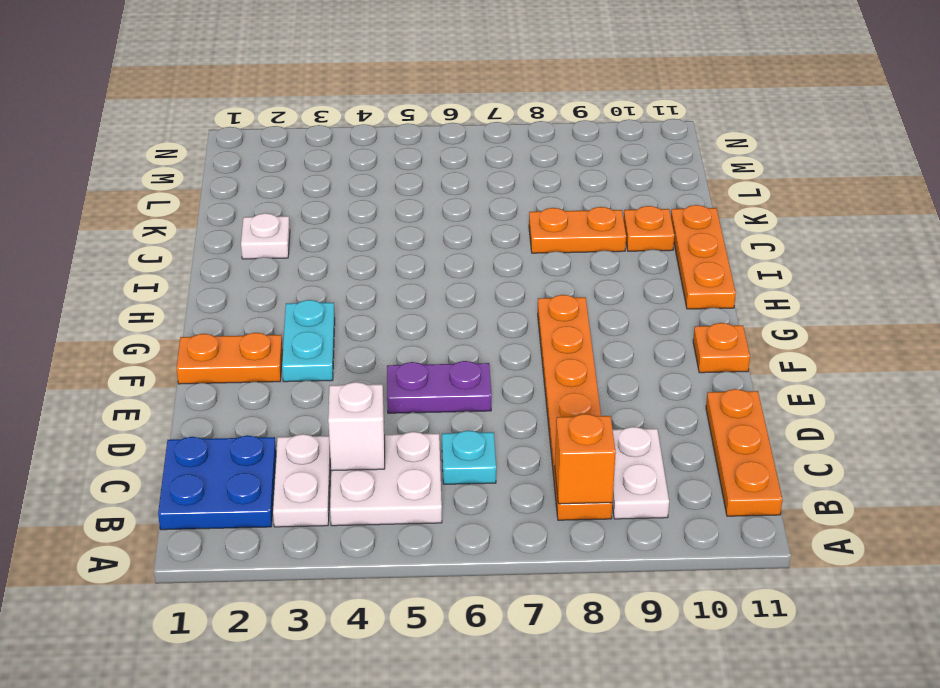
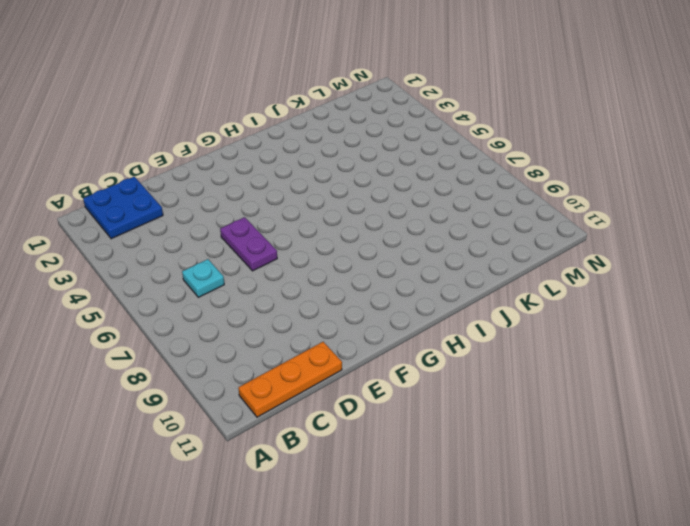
none -> white plate B3:C3 level 1
none -> white plate B4:C5 level 1
none -> orange plate B8:G8 level 1

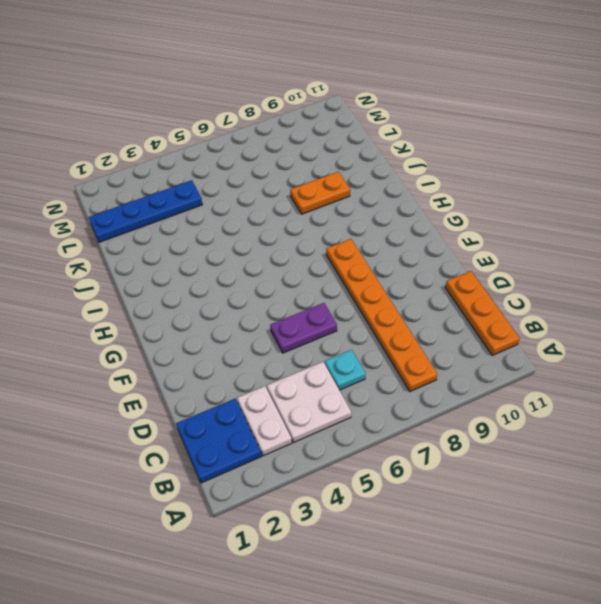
blue plate L1:L4 level 1 -> none
none -> white plate B9:C9 level 1
none -> orange plate F1:F2 level 1
none -> cyan plate F3:G3 level 1

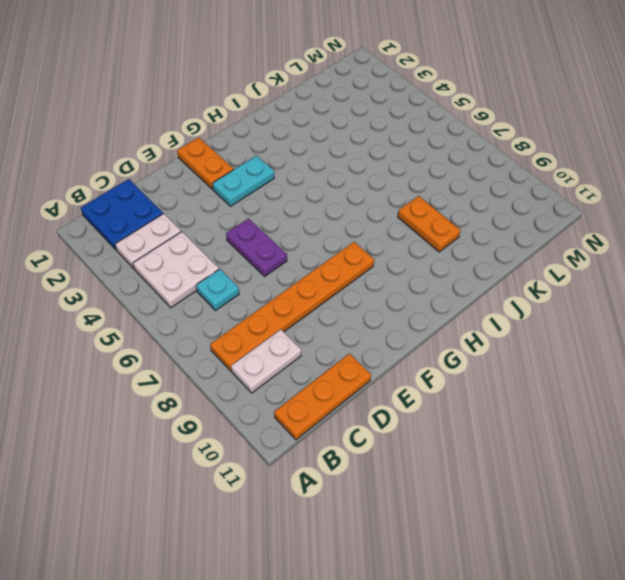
none -> orange plate F11 level 1
none -> orange plate H11:J11 level 1
none -> white plate J2 level 1

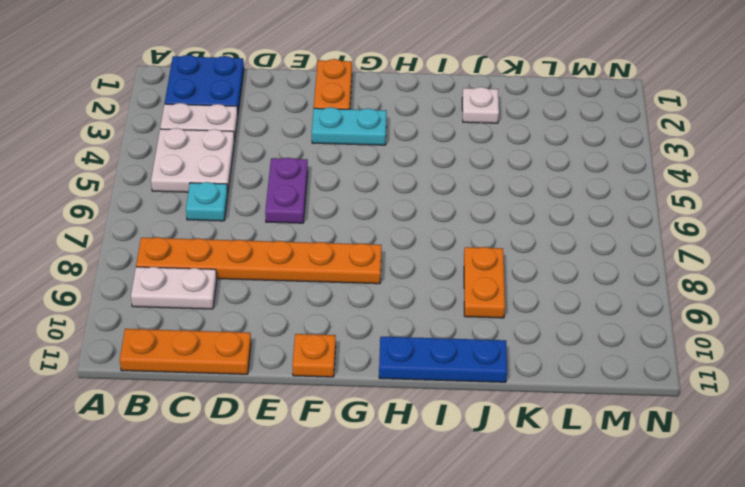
blue plate H11:J11 level 1 -> orange plate H11:J11 level 1
none -> orange plate J10 level 1
none -> orange brick B8 level 2
none -> white brick C4 level 2

